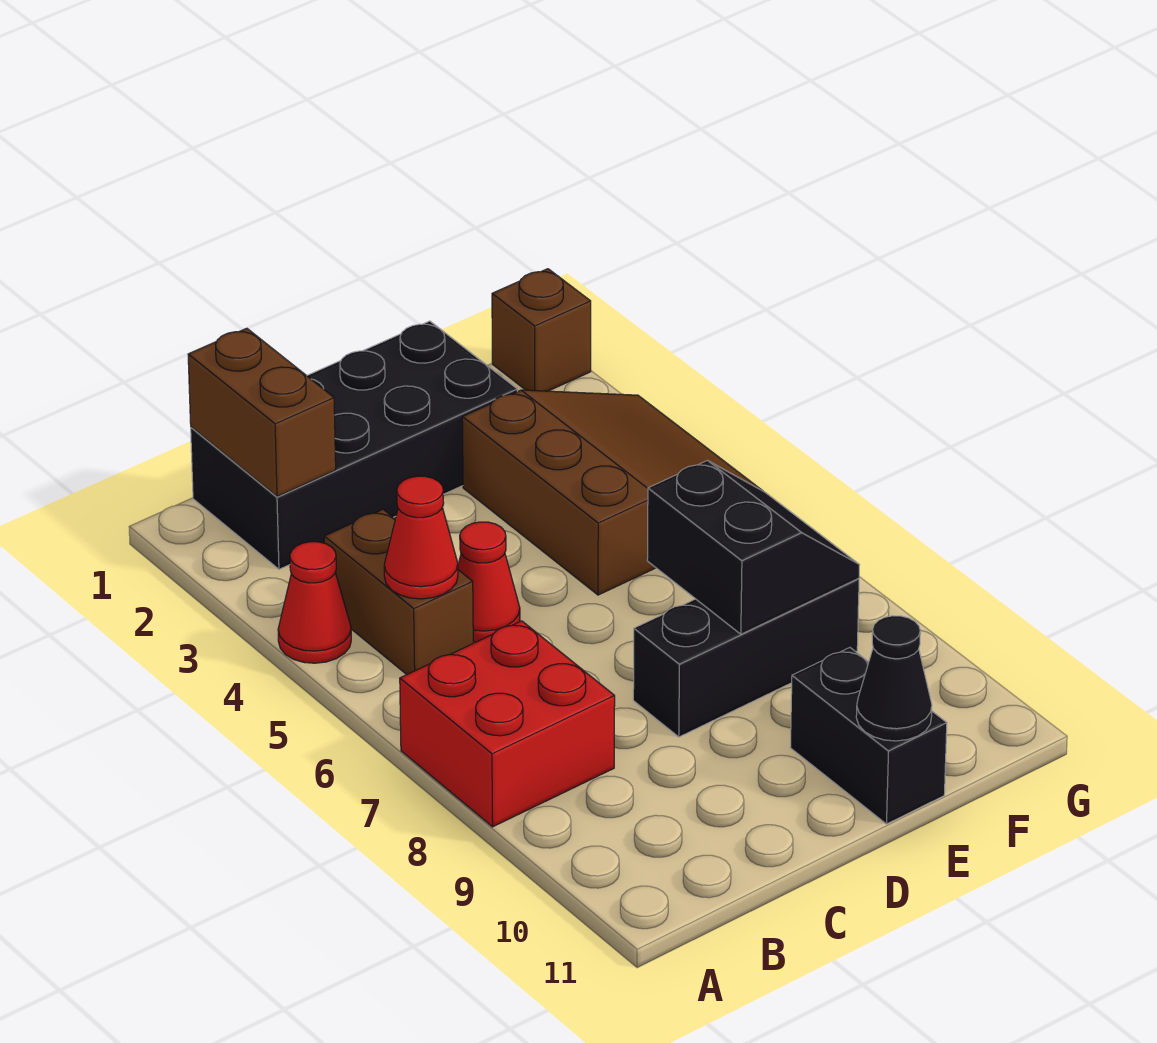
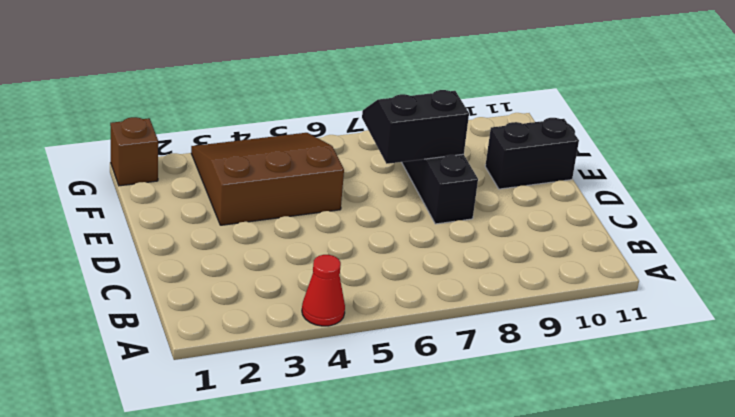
none -> red brick A7:B8 level 1
none -> black brick B1:E2 level 1
none -> brown brick B4:B5 level 1

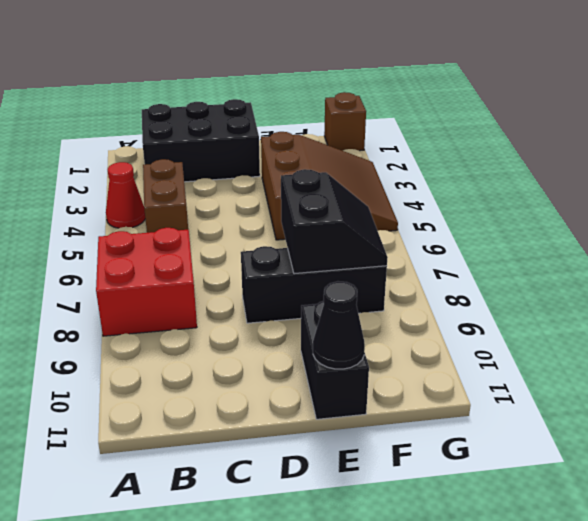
black brick B1:D2 level 1 -> black brick B1:E2 level 1
none -> red cone C5 level 1
none -> brown brick B1:B2 level 2
none -> red cone B5 level 2

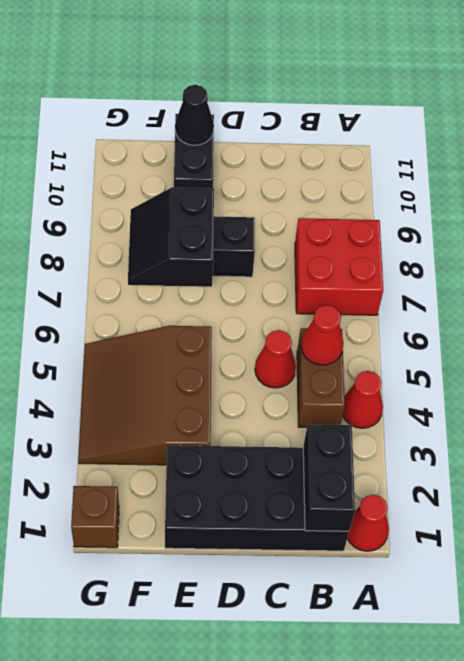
red cone A1 level 1 -> none
black brick B1:B2 level 2 -> brown brick B1:B2 level 2

